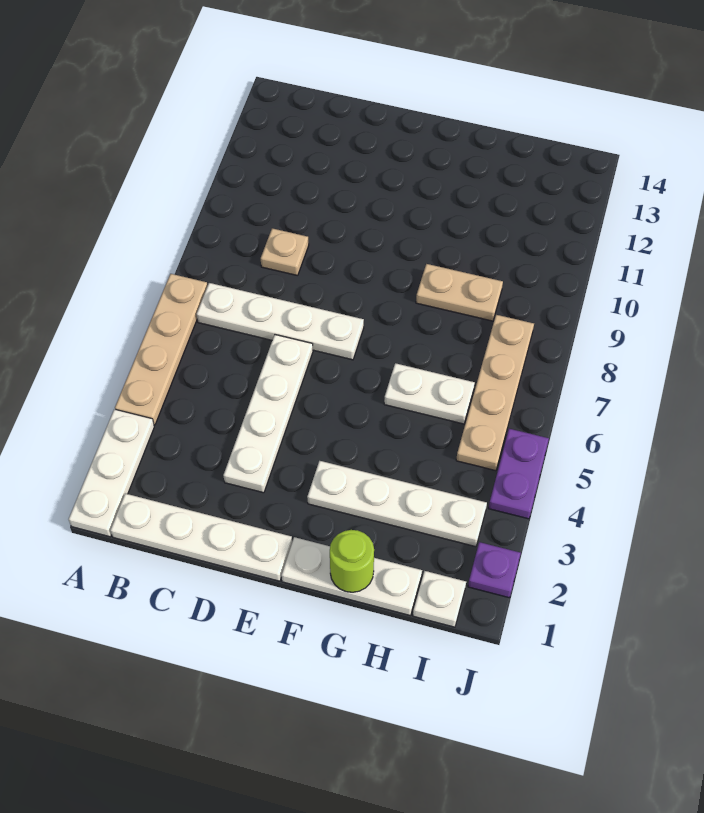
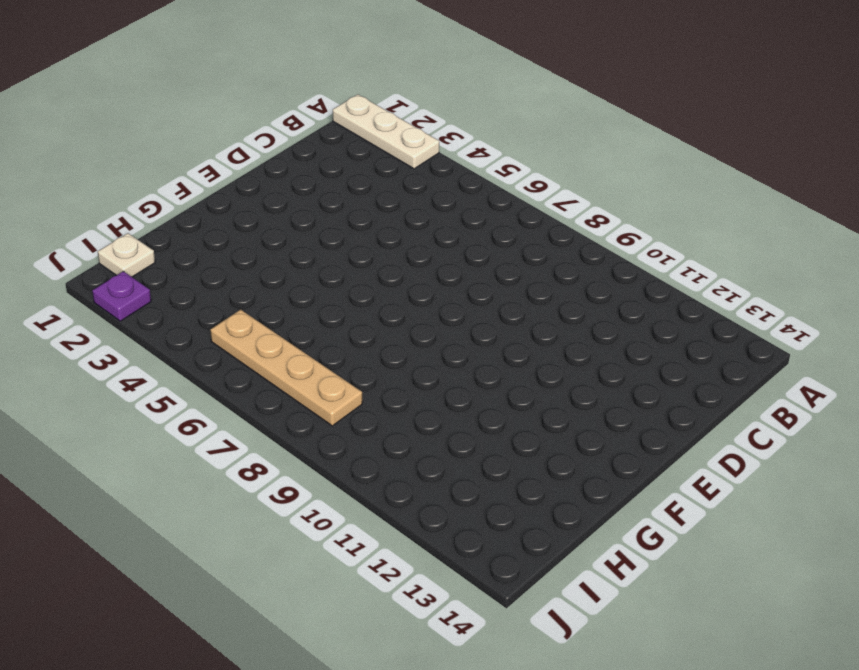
none -> tan plate A4:A7 level 1
none -> white plate B1:E1 level 1
none -> white plate B7:E7 level 1

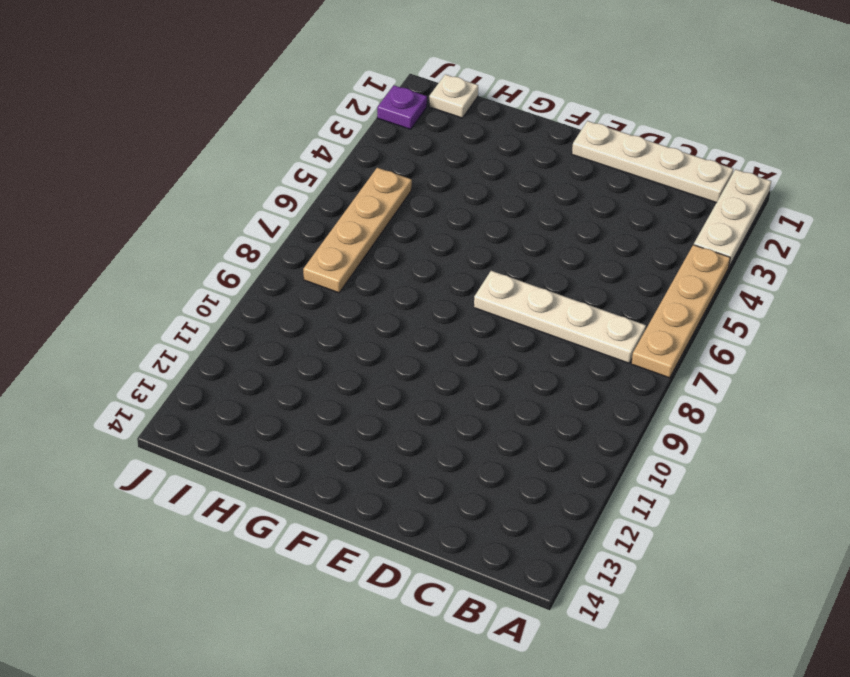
none -> tan plate C9 level 1
none -> white plate D3:D6 level 1
none -> white plate F1:H1 level 1

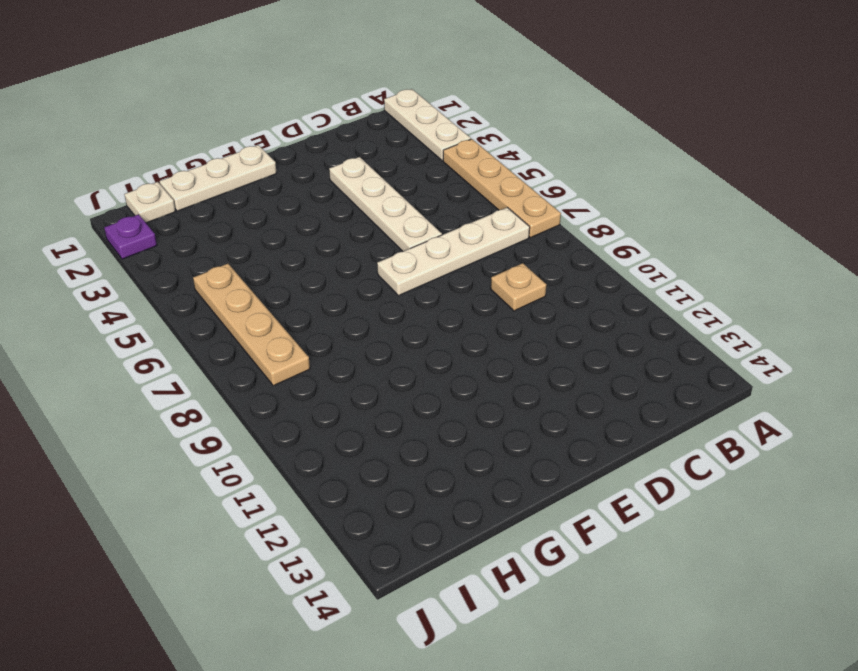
none -> white plate B1:E1 level 1
none -> white plate F3:I3 level 1
none -> white plate G6:H6 level 1

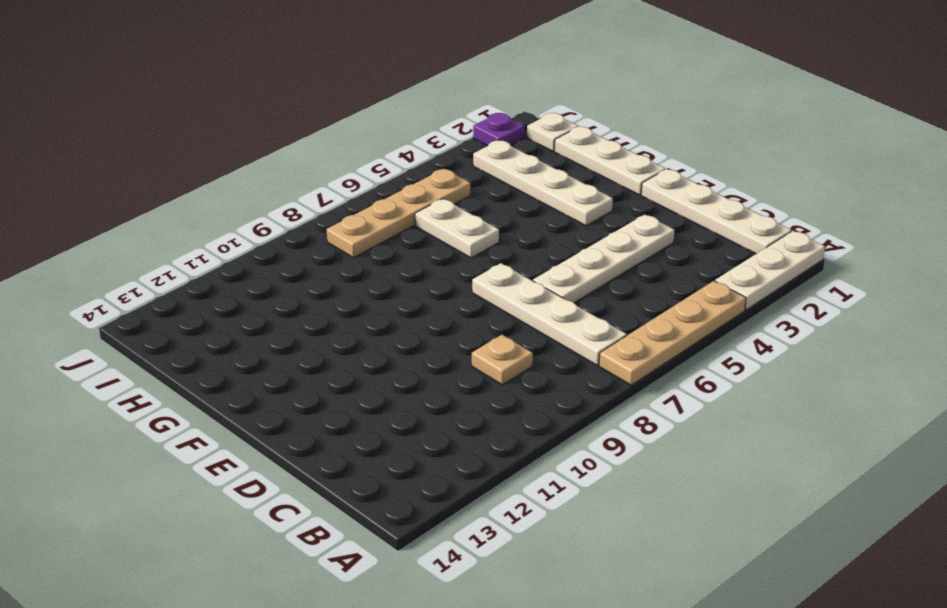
none -> tan plate G9:H9 level 1
none -> purple plate J4:J5 level 1
none -> lime round brick G1 level 2

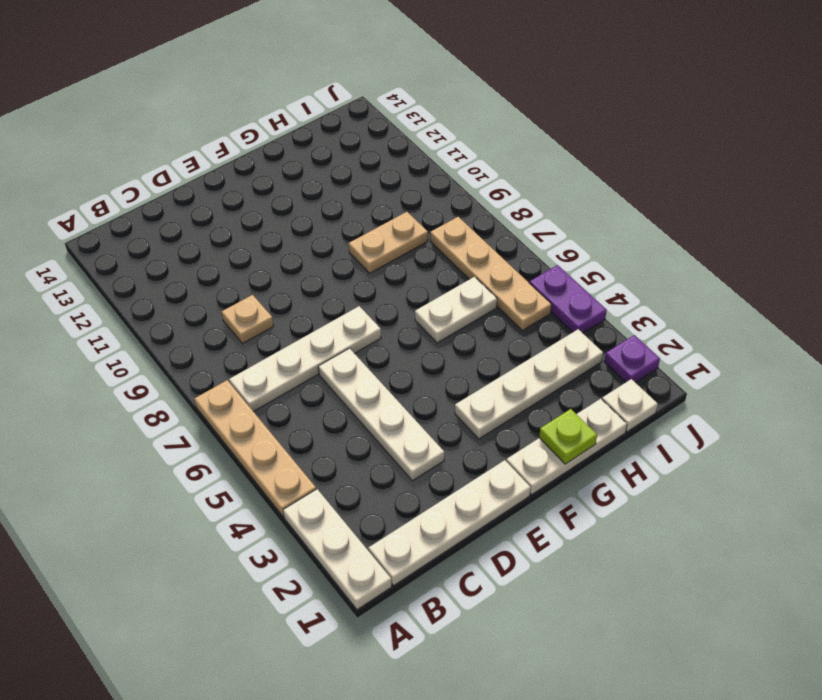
lime plate G1 level 2 -> lime round brick G1 level 2

